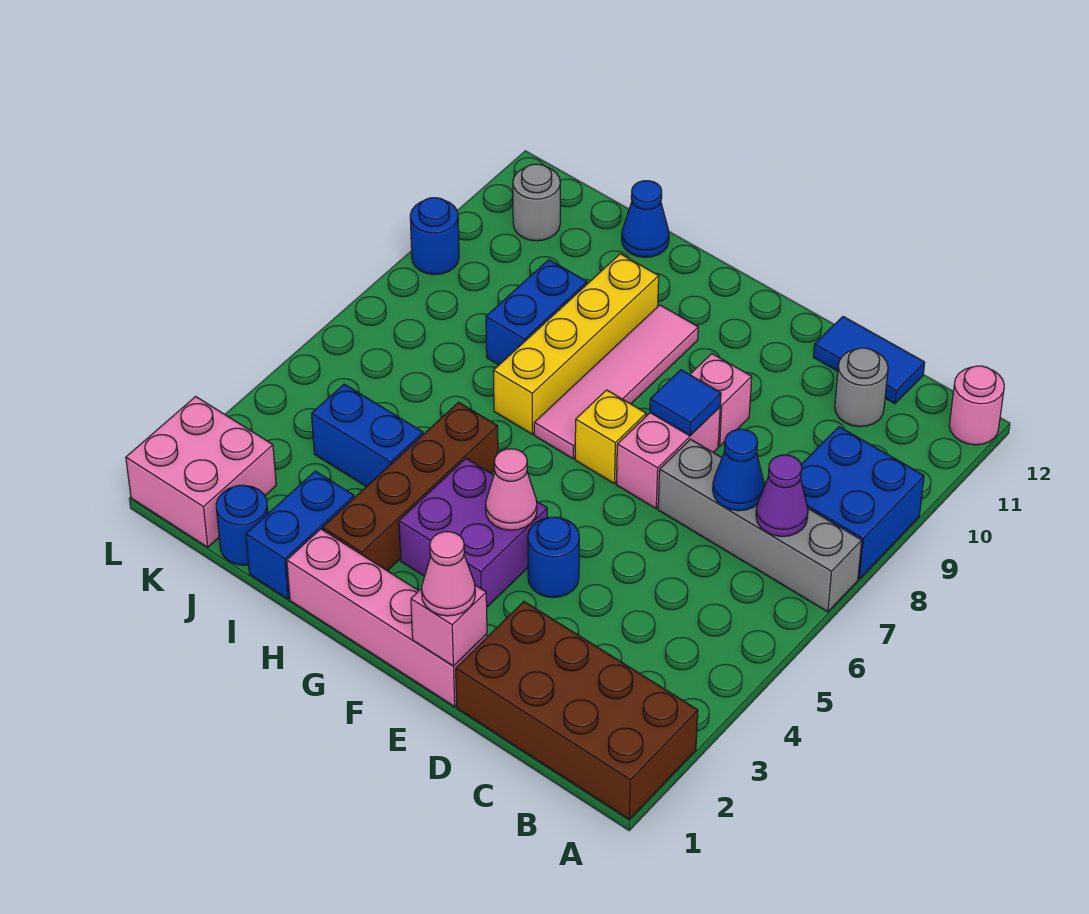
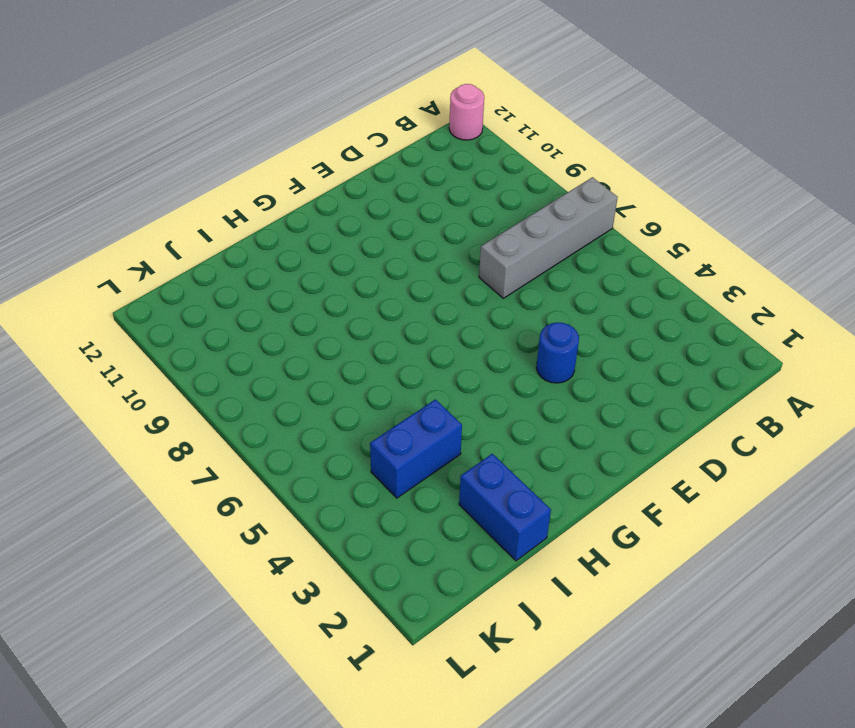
none -> brown brick A1:D2 level 1
none -> blue brick A8:B9 level 1
none -> grey round brick C11 level 1

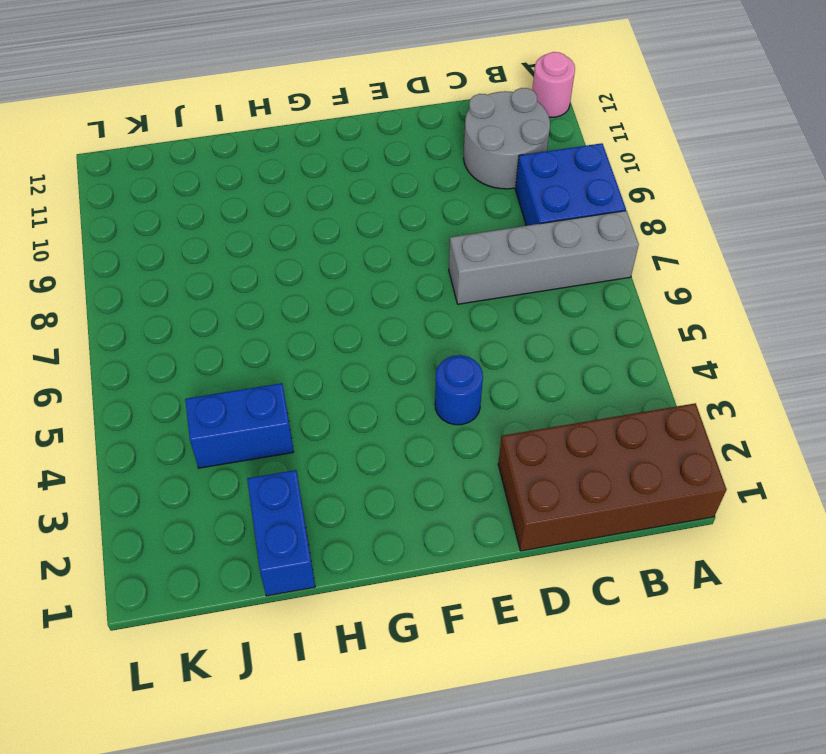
grey round brick B10:C11 level 1 -> grey round brick C11 level 1
none -> blue tile C12:D12 level 1
none -> pink brick E1:H1 level 1
none -> pink brick E7:E8 level 1

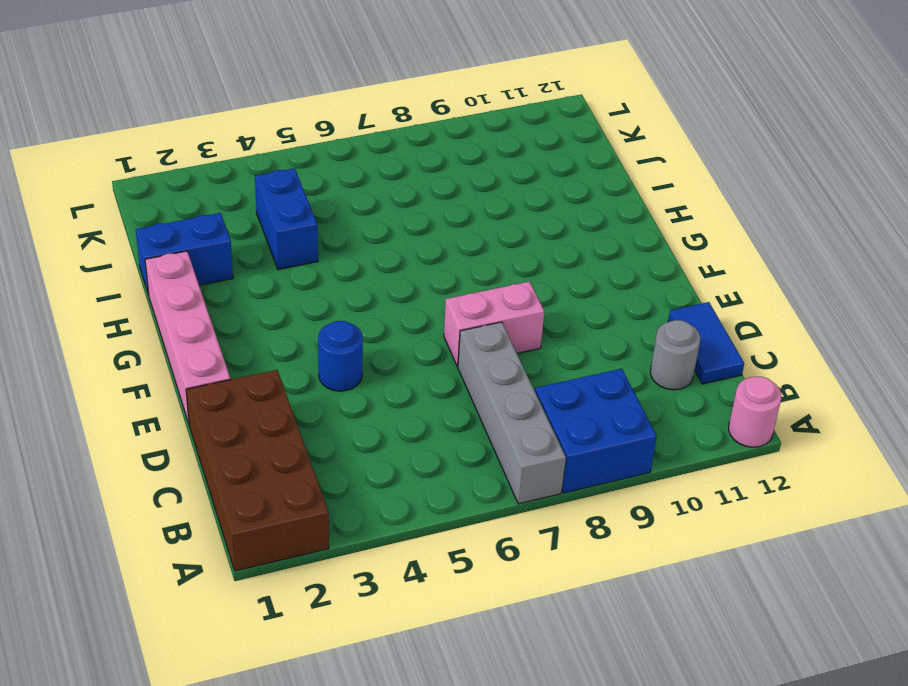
none -> pink brick E9 level 1
none -> purple brick F3:G4 level 1
none -> yellow brick F7 level 1

